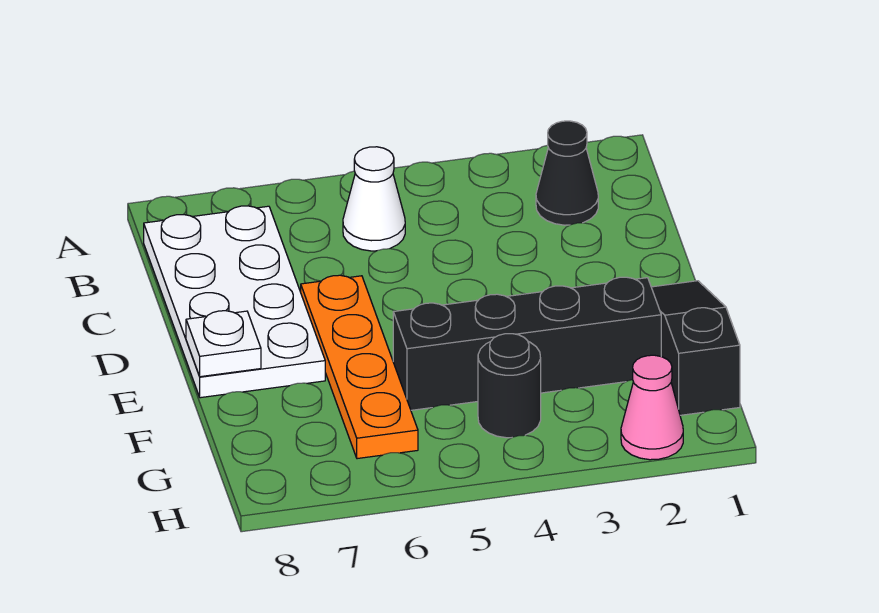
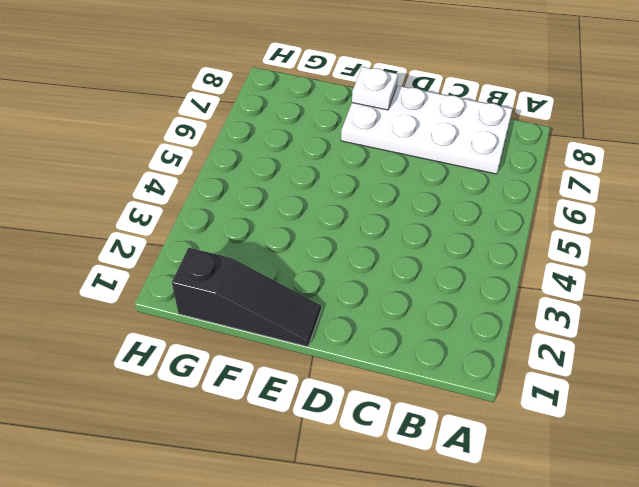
none -> black cone B2 level 1
none -> white cone B5 level 1

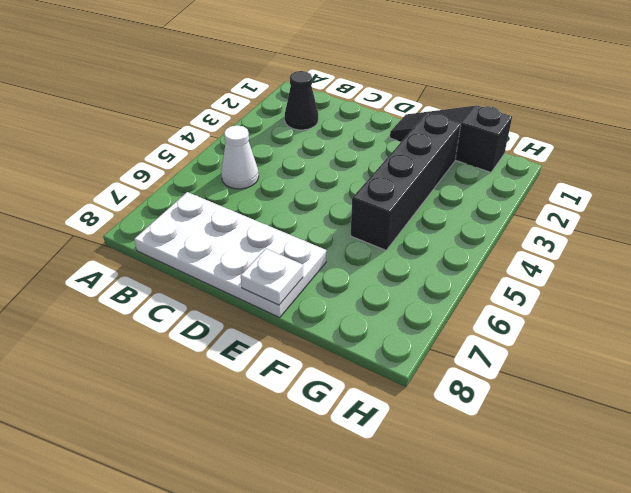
none -> orange plate D6:G6 level 1
none -> black round brick G4 level 1

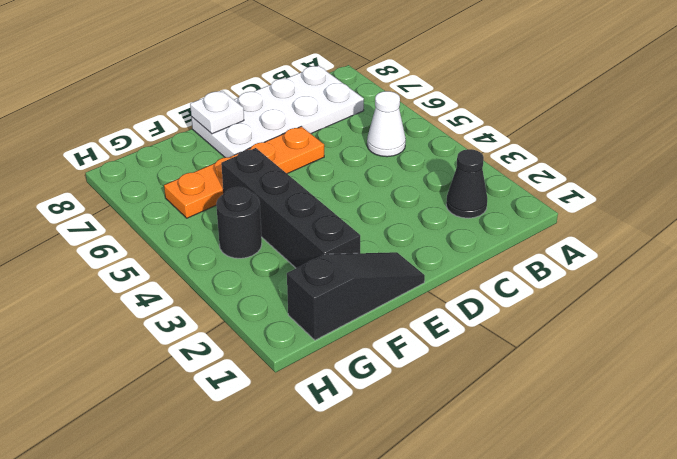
none -> pink cone H2 level 1

